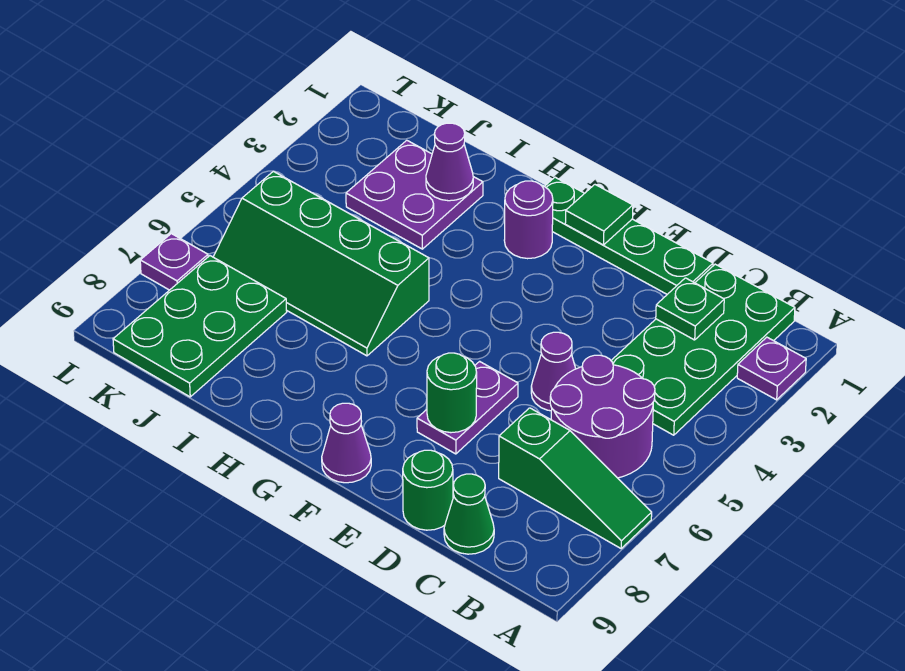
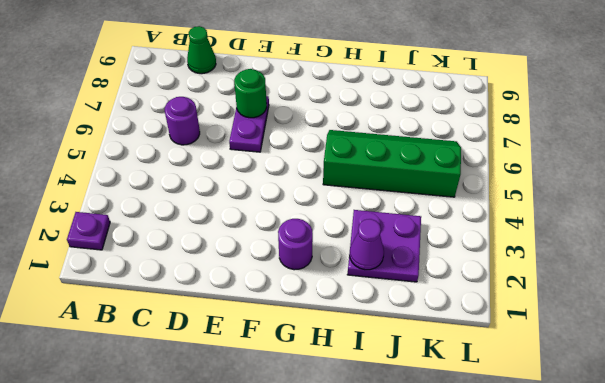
purple round brick C6 level 1 -> purple round brick B5:C6 level 1
none -> green slope A7:C7 level 1 top C
none -> green plate B1:C4 level 1
none -> green plate D1:G1 level 1

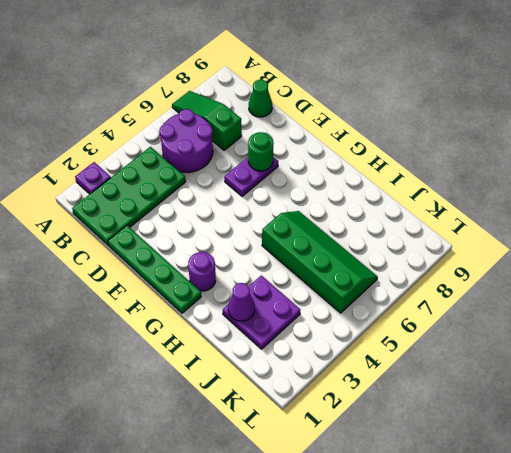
none -> purple cone D5 level 1
none -> green round brick D9 level 1
none -> purple cone F9 level 1

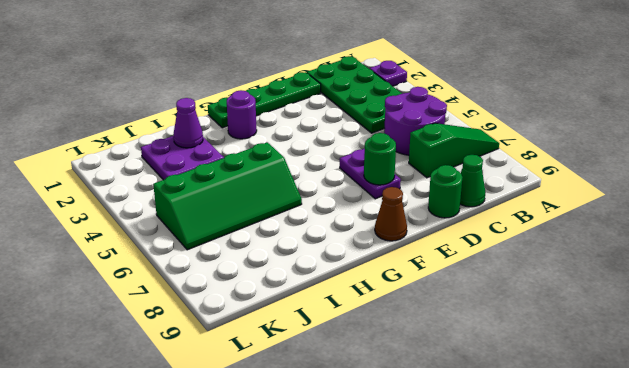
brown cone F9 level 1 -> purple cone F9 level 1
none -> purple cone D5 level 1
none -> green plate J7:K9 level 1
none -> purple plate L7 level 1

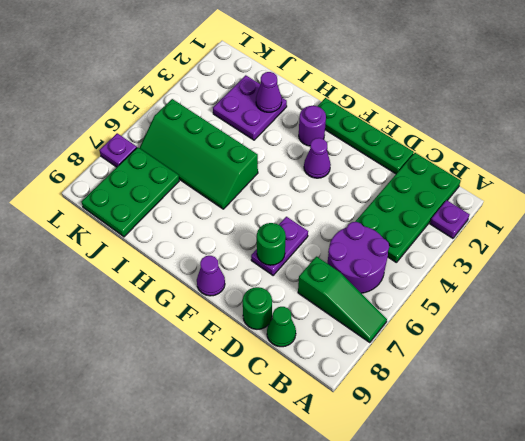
purple cone F3 level 1 -> purple cone D5 level 1
none -> green plate C2 level 2
none -> green tile F1 level 2

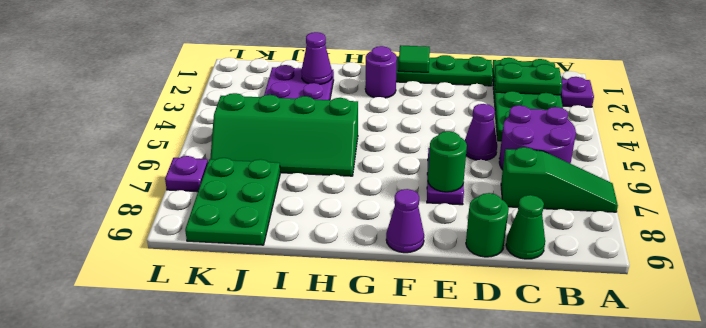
green plate B2:C2 level 2 -> green plate C2 level 2

